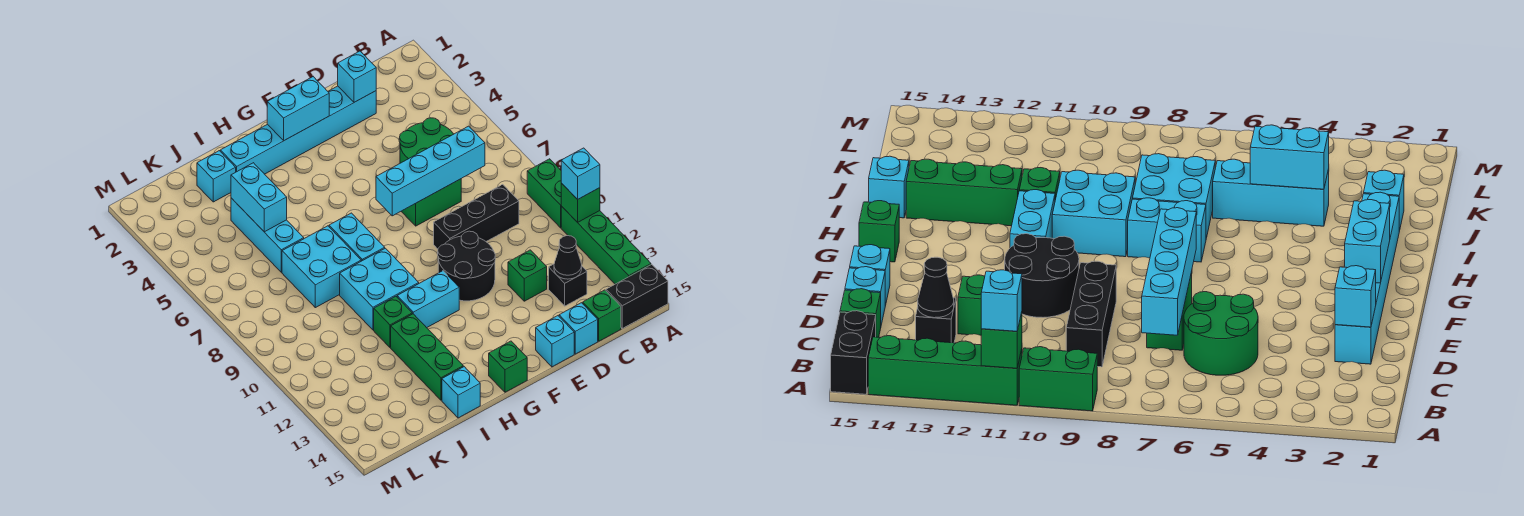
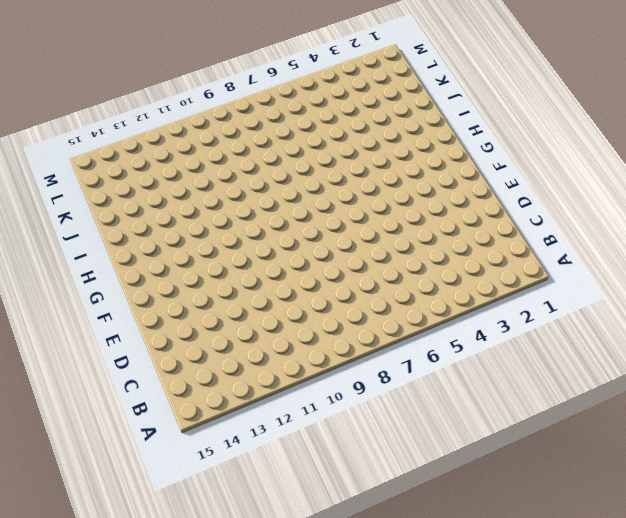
none -> green brick A9:A10 level 1
none -> green brick A11:A14 level 1
none -> black brick A15:B15 level 1
none -> green round brick C5:D6 level 1

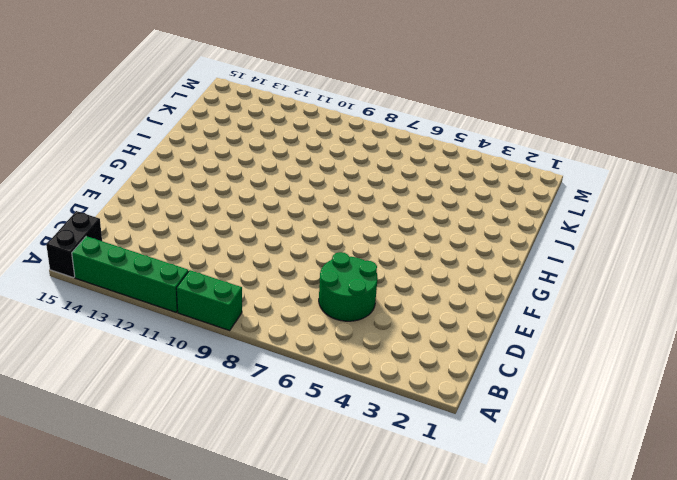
none -> black brick C9:E9 level 1
none -> black brick C13 level 1
none -> green brick C15 level 1
none -> cyan brick D2:I2 level 1

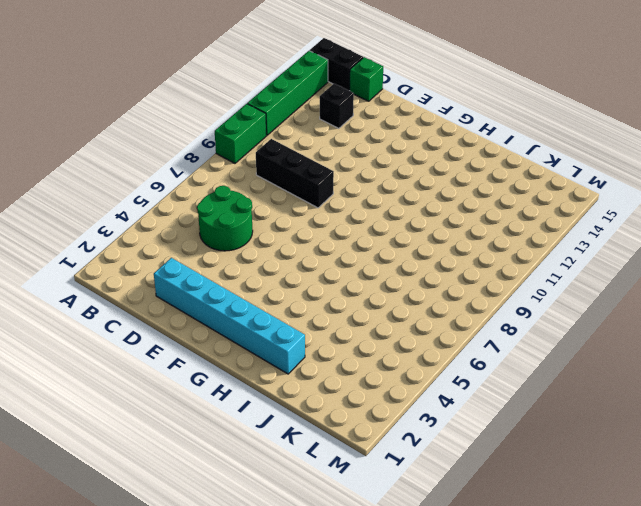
none -> green brick D7:E7 level 1
none -> green brick D12 level 1
none -> cyan brick D15 level 1
none -> black round brick E10:F11 level 1

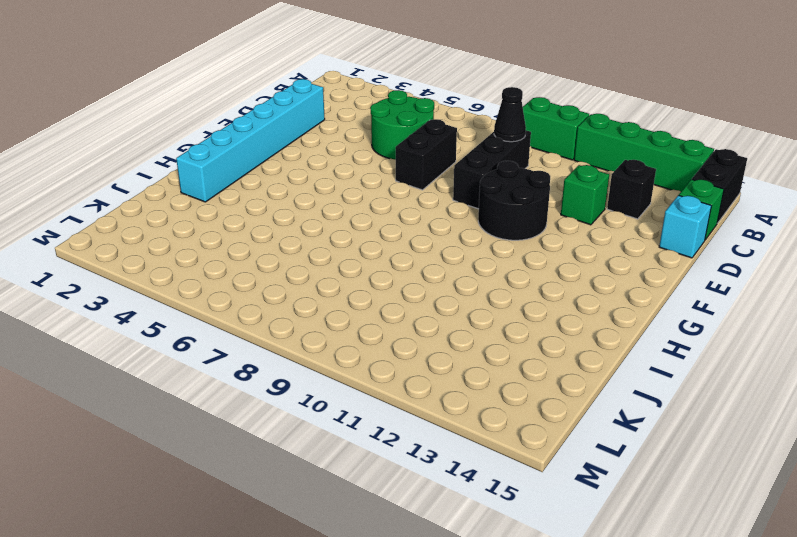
black cone C9 level 2 -> black cone C13 level 2
black brick D7:E7 level 1 -> green brick D7:E7 level 1
none -> cyan brick E15 level 1
none -> cyan brick G11:H11 level 1
none -> green brick G15 level 1
none -> cyan brick H7:H8 level 1

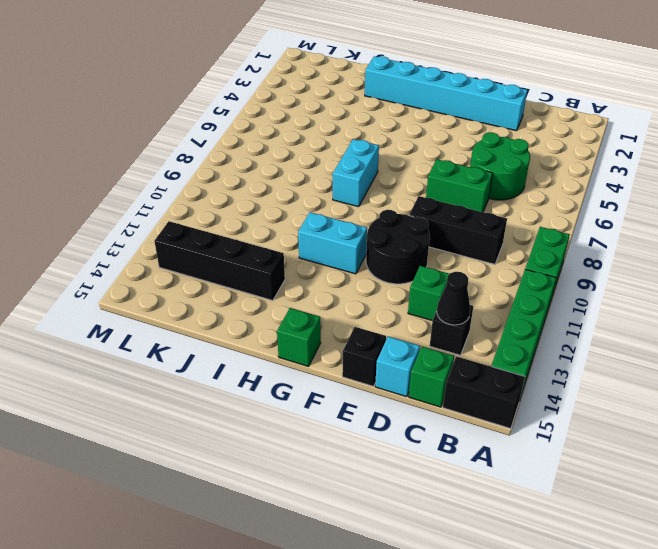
black brick E15 level 1 -> cyan brick E15 level 1
black brick I13:L13 level 1 -> green brick I12:I14 level 1
none -> cyan brick H9:I10 level 1
none -> cyan brick I7:J8 level 1
none -> green brick I11 level 1
none -> cyan brick I15 level 1

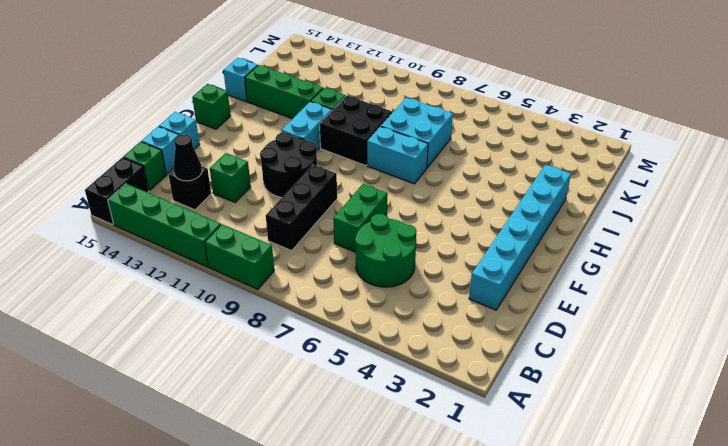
black brick H9:I10 level 1 -> cyan brick H9:I10 level 1
none -> cyan brick J2 level 1
none -> cyan brick J4:J6 level 1
none -> green brick A11 level 2
none -> cyan brick C7:F7 level 2

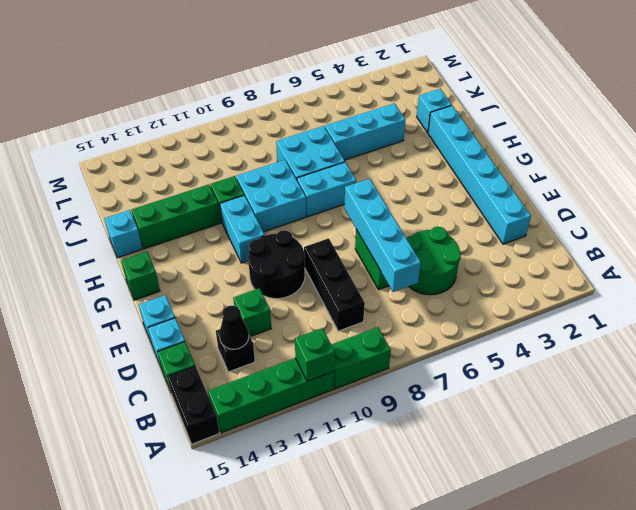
none -> cyan brick D2 level 2
none -> cyan brick F2:G2 level 2
none -> cyan brick J4:J5 level 2
none -> cyan brick A11 level 3

